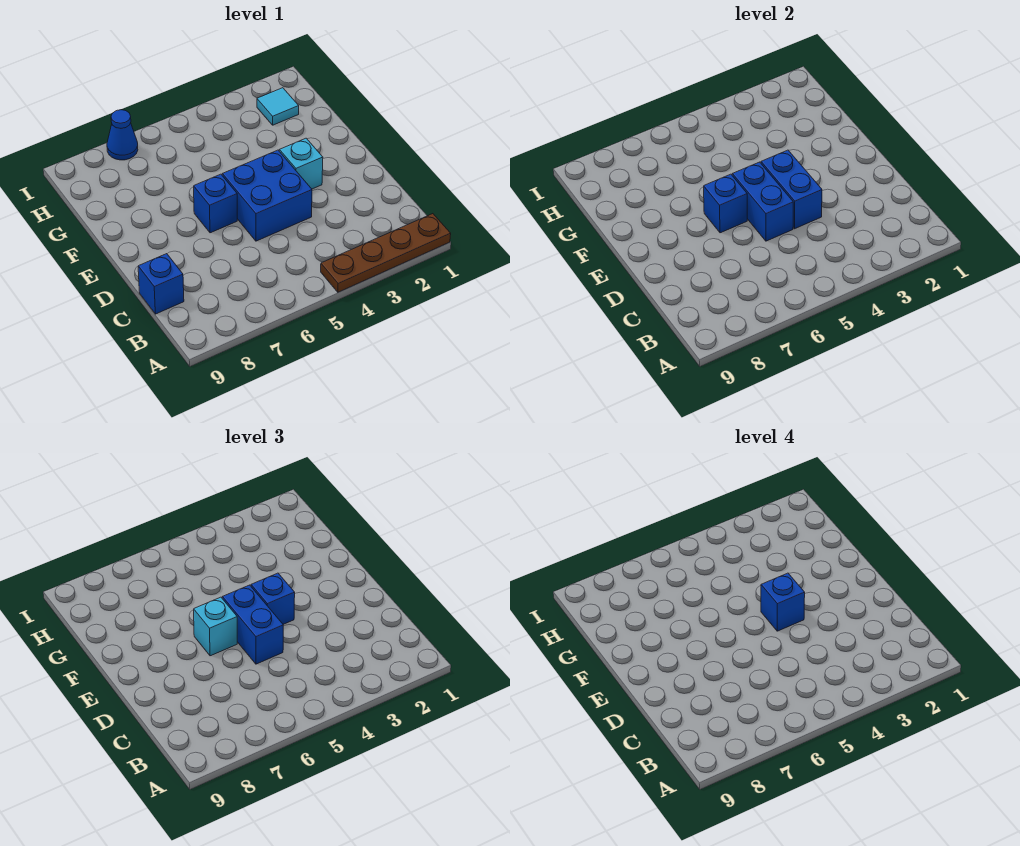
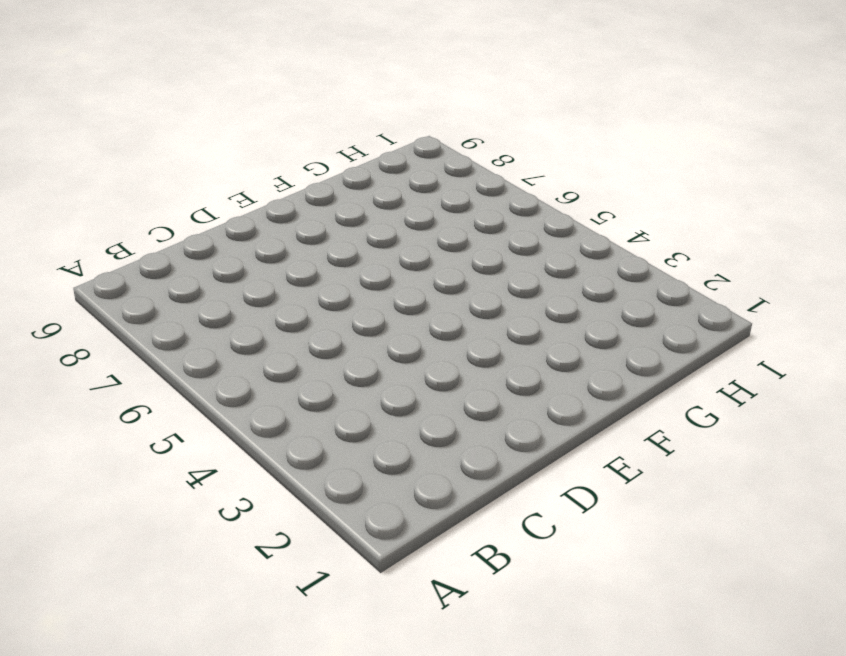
none -> brown plate A1:A4 level 1
none -> blue brick C9 level 1
none -> blue brick D4:E5 level 1

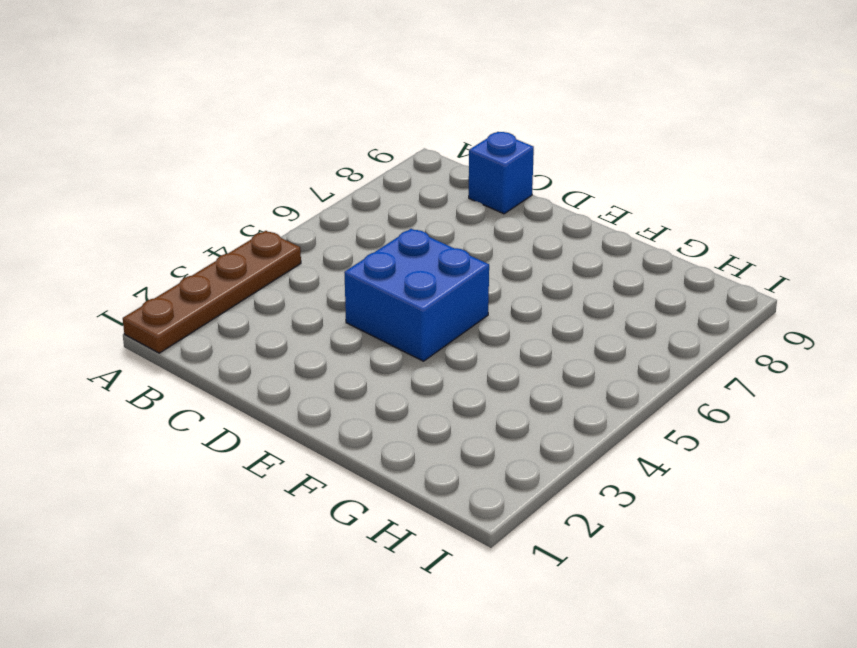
none -> cyan brick E3 level 1
none -> blue brick E6 level 1
none -> cyan tile H2 level 1

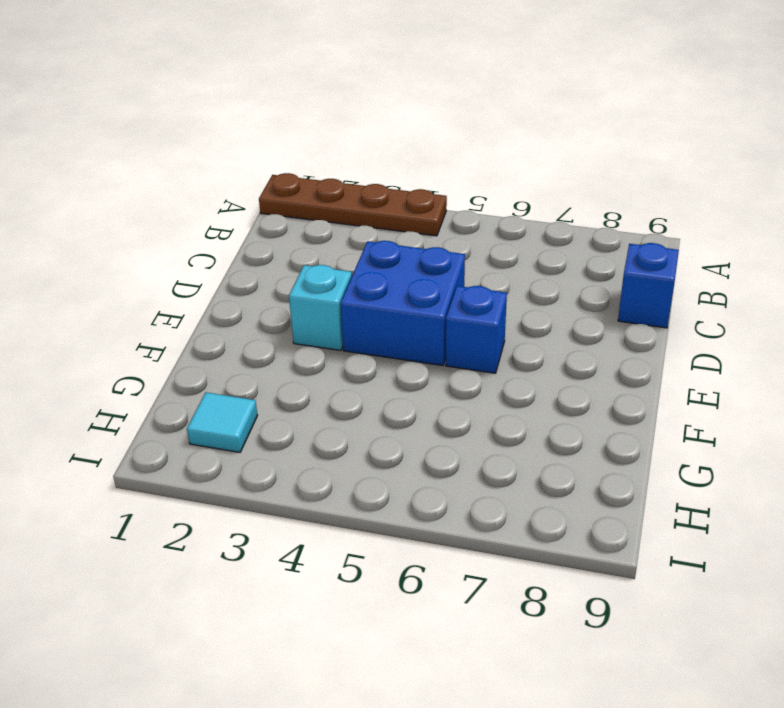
none -> blue cone I7 level 1
none -> blue brick D4:E4 level 2
none -> blue brick D5:E5 level 2

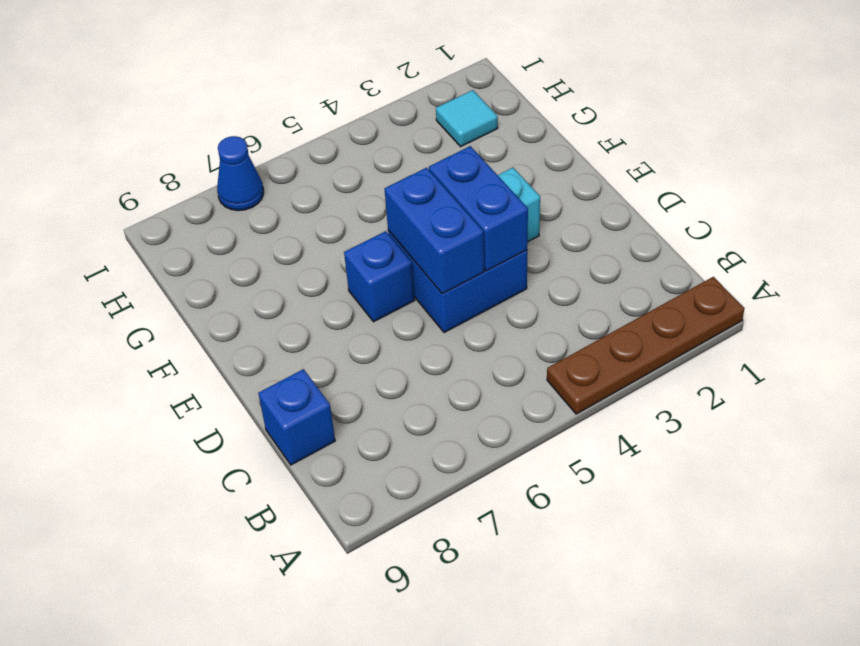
none -> blue brick E6 level 2
none -> blue brick D5:E5 level 3
none -> blue brick E4 level 3

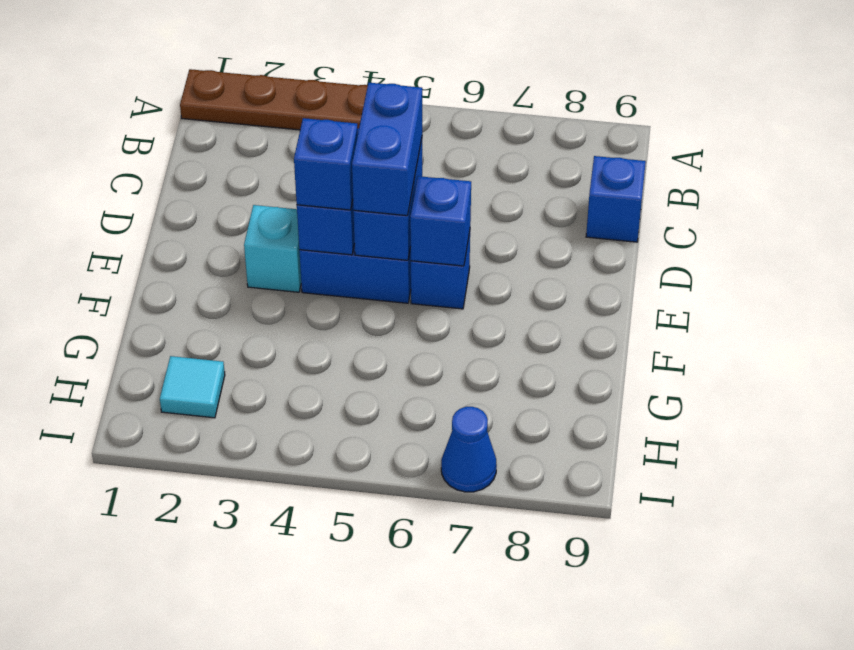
none -> cyan brick E6 level 3
none -> blue brick E4 level 4

